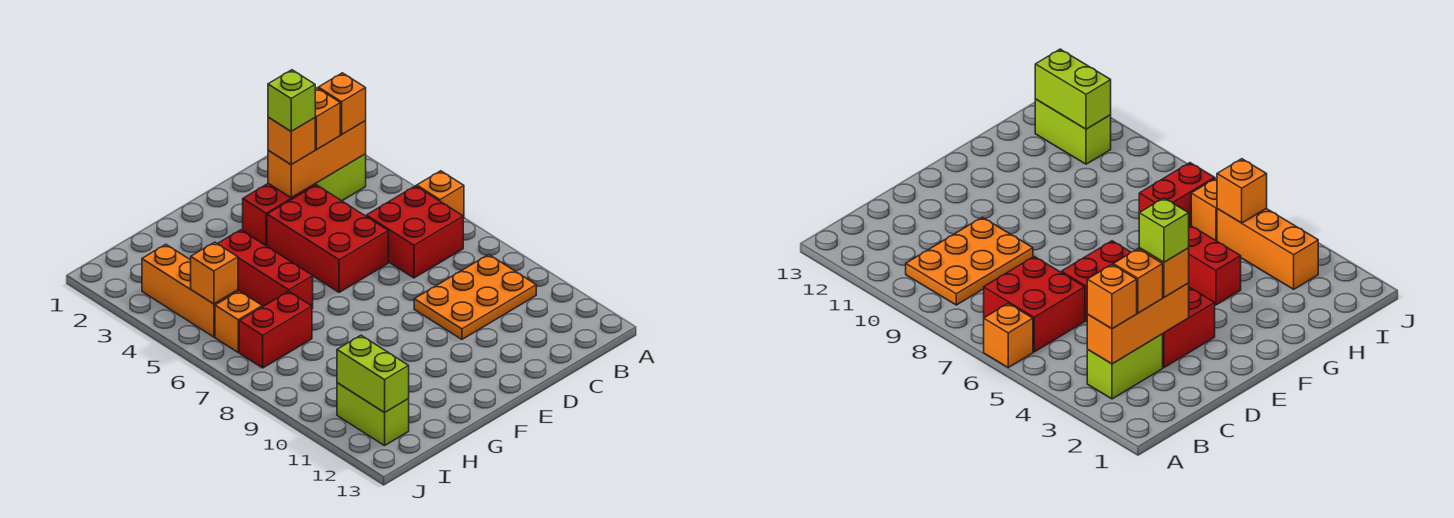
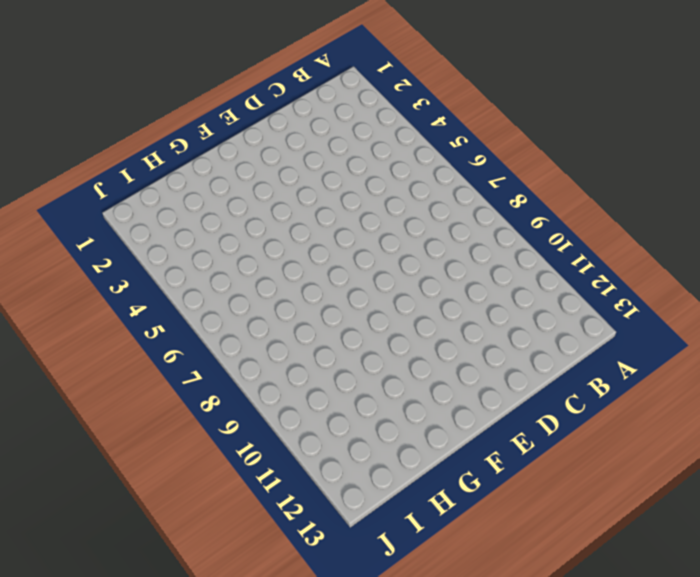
none -> orange brick A6 level 1
none -> lime brick B3:C3 level 1
none -> red brick B6:C7 level 1

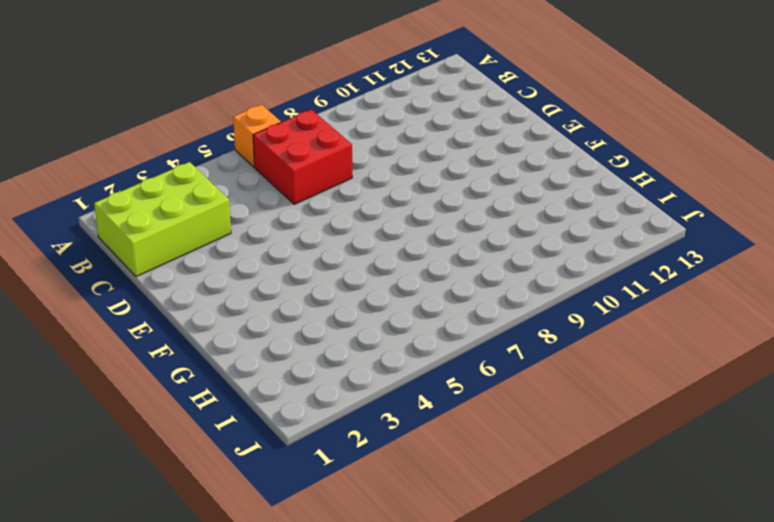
lime brick B1:C3 level 1 -> lime brick B3:C3 level 1
none -> orange plate B9:D10 level 1
none -> red brick D3:E3 level 1
none -> red brick D4:E6 level 1

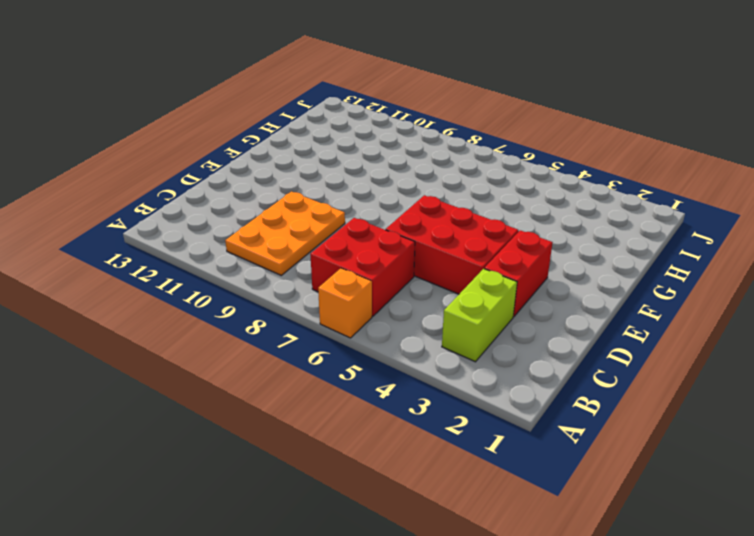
none -> red brick G4:G6 level 1
none -> red brick H7:I7 level 1
none -> orange brick I3:I5 level 1

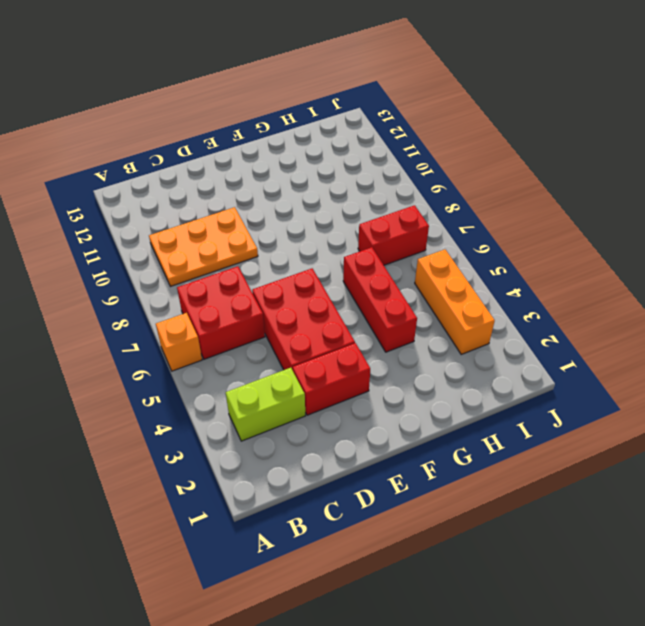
none -> orange brick I6 level 1
none -> lime brick I11:I12 level 1
none -> orange brick B3:D3 level 2

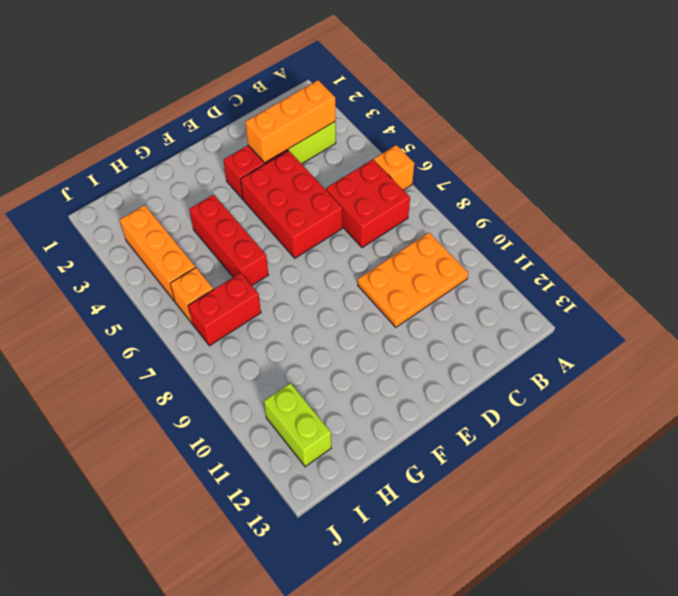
none -> orange brick I5 level 2
none -> lime brick I11:I12 level 2
none -> orange brick B3 level 3

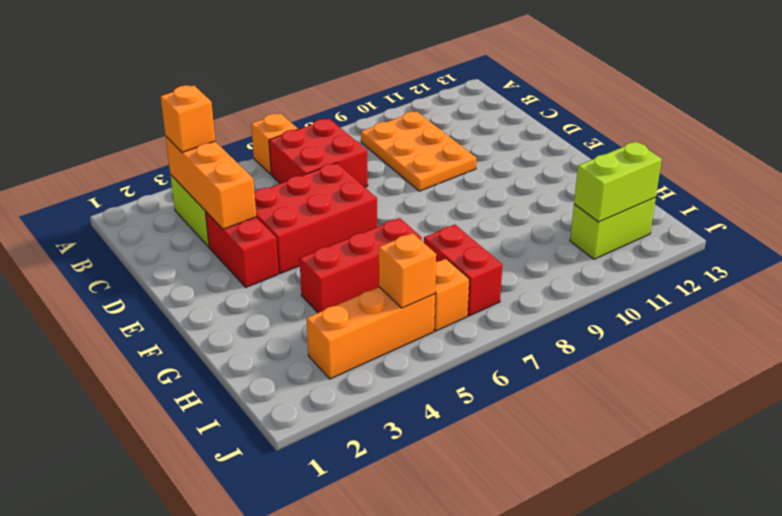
none -> orange brick C3 level 3
none -> orange brick D3 level 3
none -> lime brick D3 level 4

